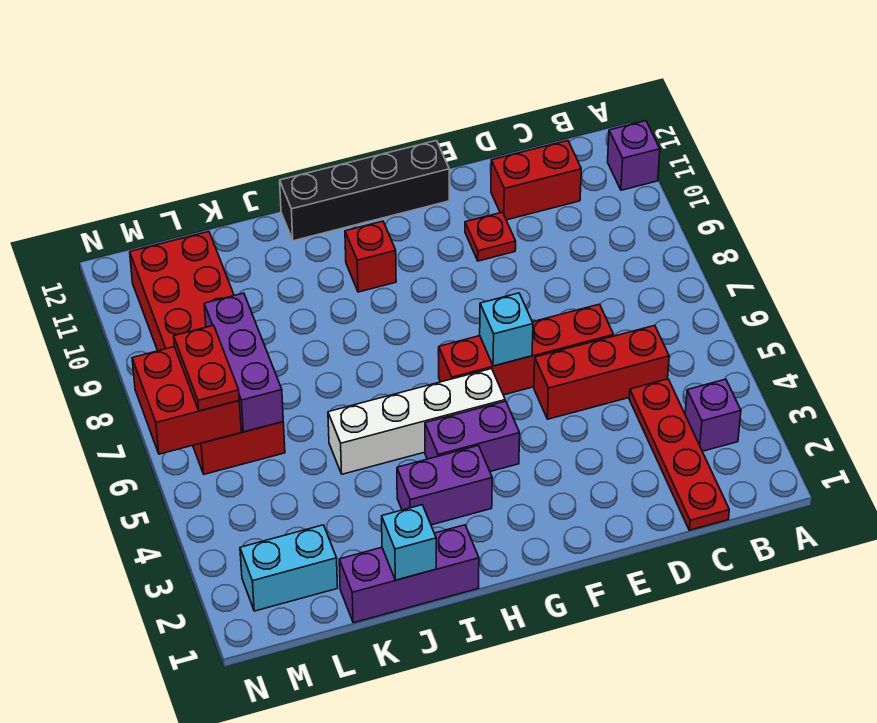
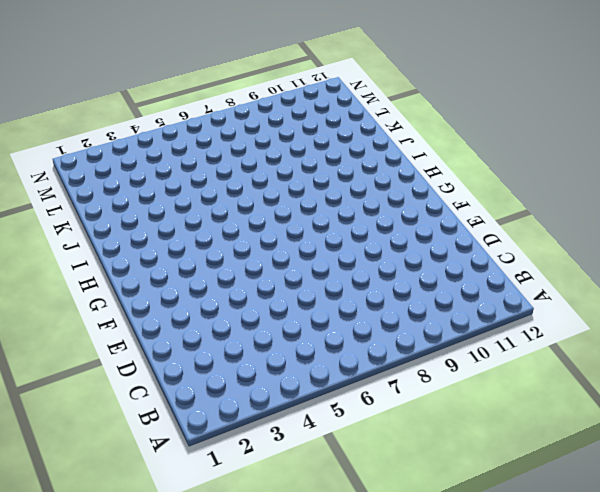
none -> purple brick A11 level 1
none -> purple brick B3 level 1
none -> red plate C1:C4 level 1

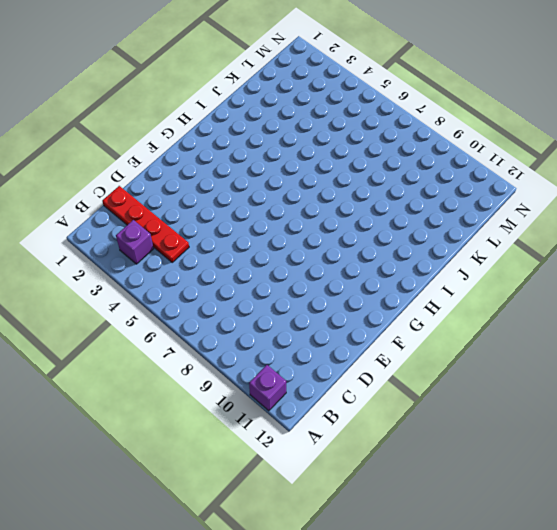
none -> red brick C5:E5 level 1
none -> red brick C11:D11 level 1
none -> red brick D6:G6 level 1

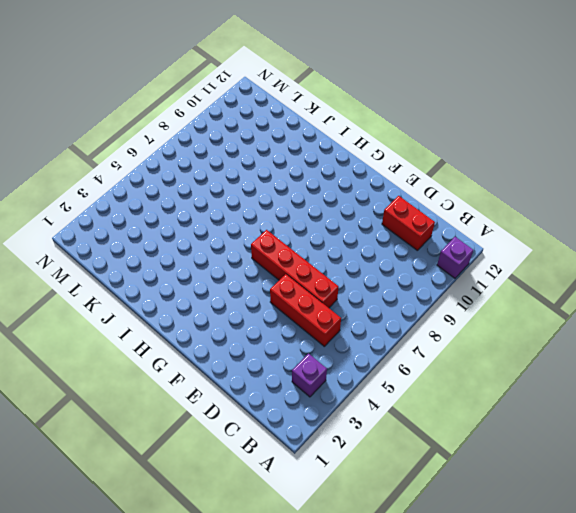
none -> red plate C1:C4 level 1
none -> red plate E10 level 1
none -> black brick F12:I12 level 1

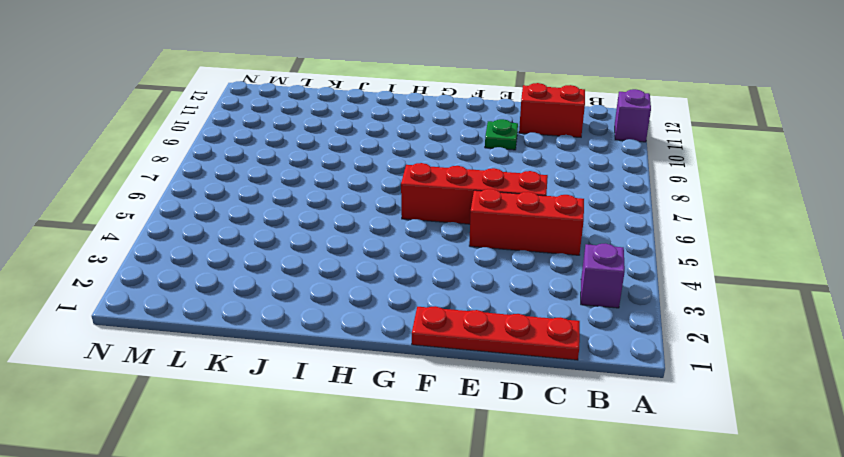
red plate C1:F1 level 1 -> red plate C1:C4 level 1
green plate E10 level 1 -> red plate E10 level 1
none -> black brick F12:I12 level 1
none -> purple brick G4:H4 level 1
none -> white brick G5:J5 level 1

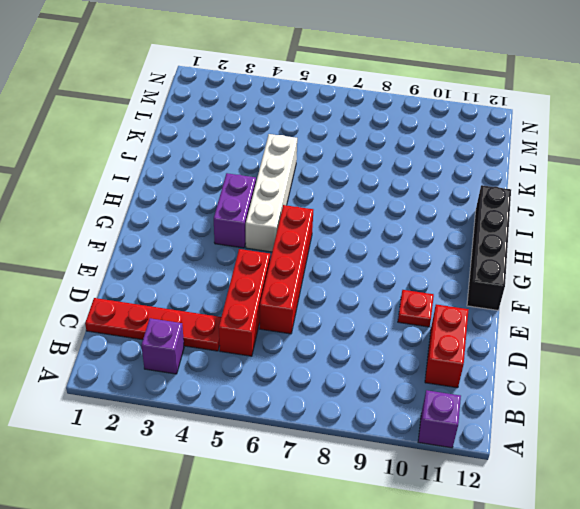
none -> purple brick H3:I3 level 1
none -> red brick H10 level 1
none -> purple brick I1:K1 level 1

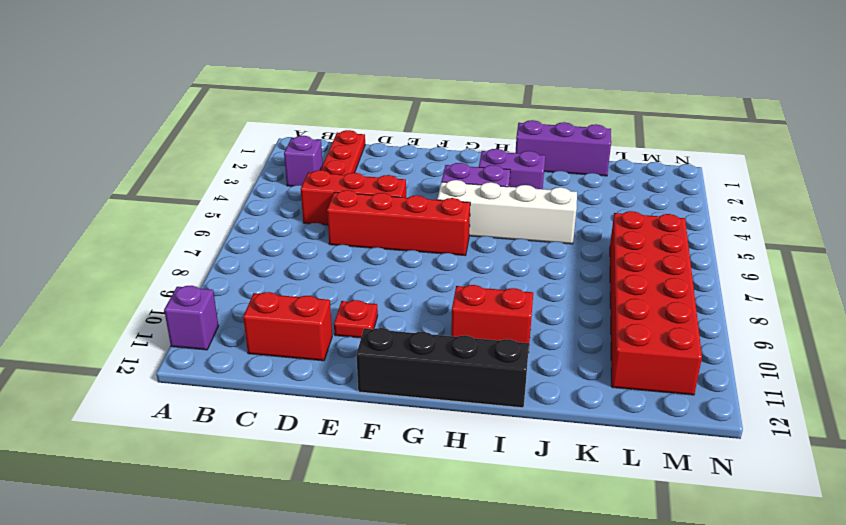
red brick H10:I10 level 1 -> red brick H10 level 1
none -> cyan brick L2:M2 level 1
none -> cyan brick F6 level 2
none -> cyan brick J1 level 2

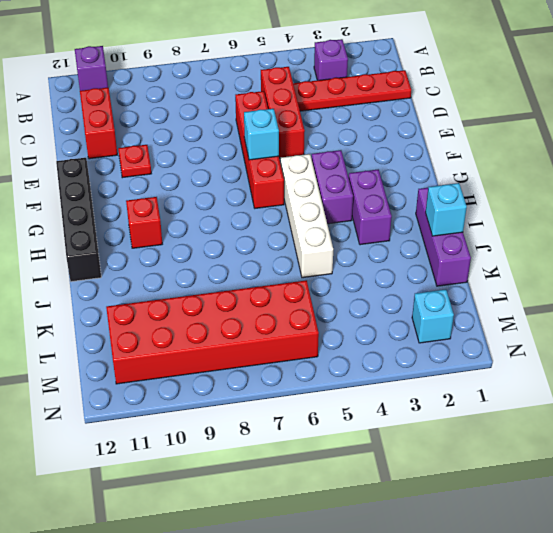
cyan brick M2 level 1 -> cyan brick L2:M2 level 1
none -> purple brick L6:L8 level 2
none -> red brick M6:N7 level 2
none -> red plate M6:M7 level 3

